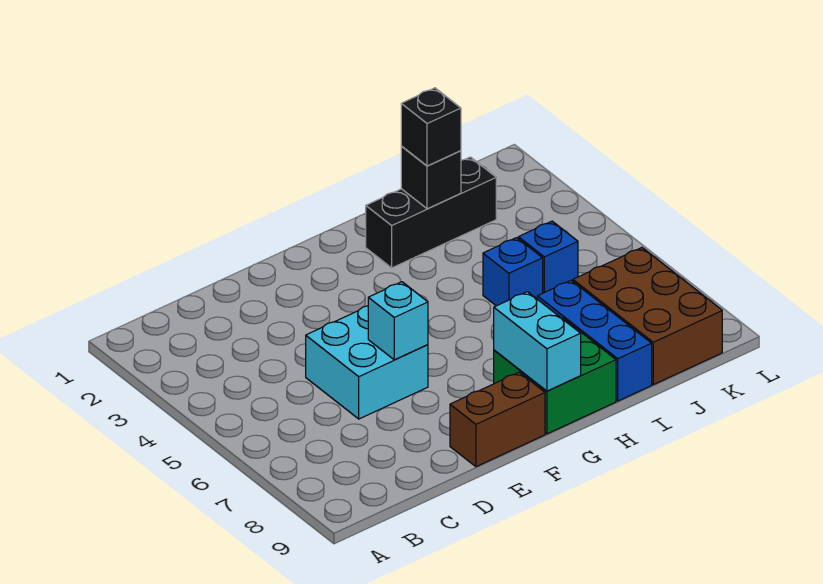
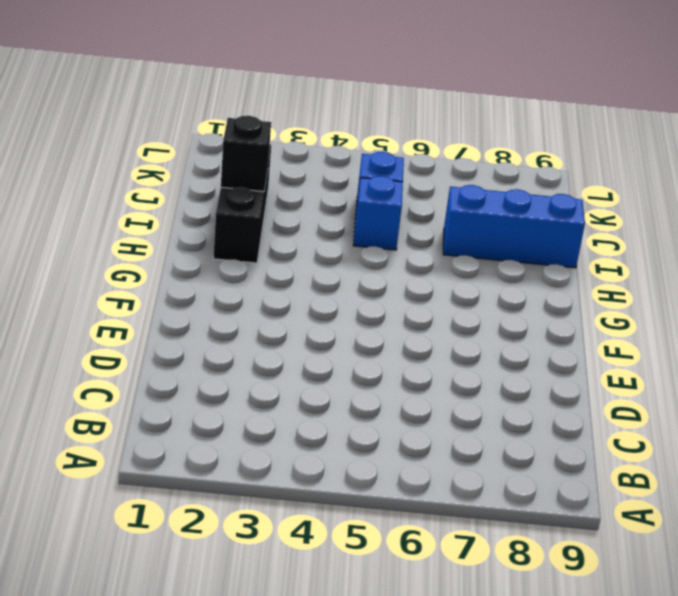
none -> cyan brick D5:E6 level 1
none -> brown brick E9:F9 level 1
none -> green brick G8:H9 level 1

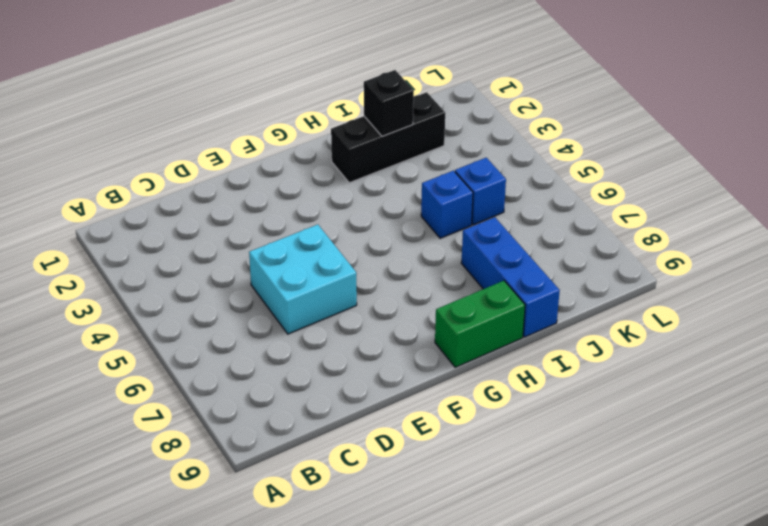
green brick G9:H9 level 1 -> green brick G8:H9 level 1
none -> brown brick E9:F9 level 1
none -> brown brick J7:K9 level 1
none -> cyan brick E6 level 2

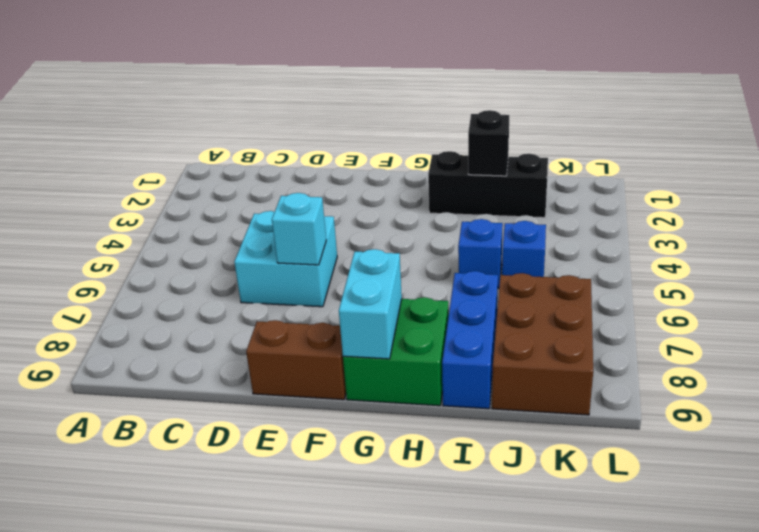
none -> black brick I2 level 3

